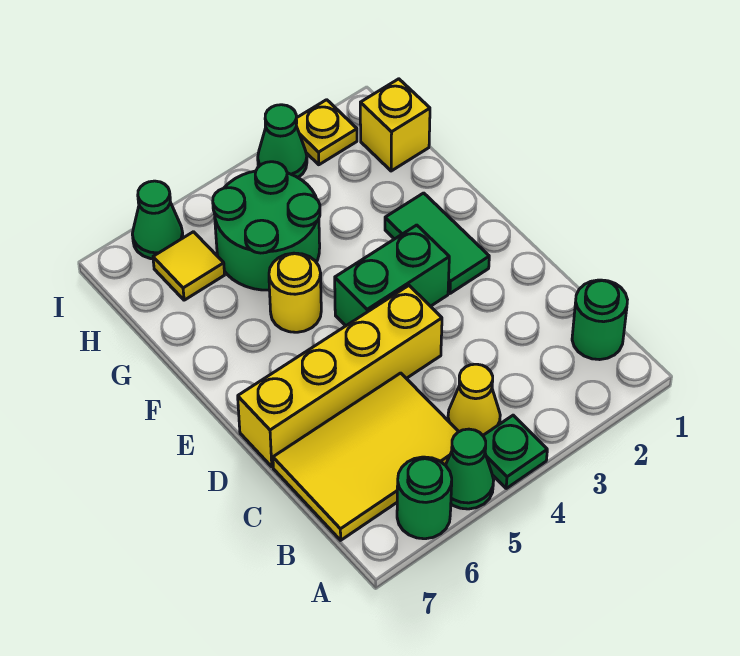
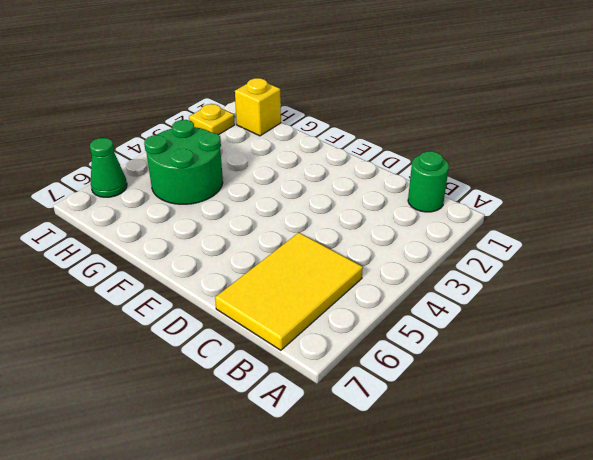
none -> green plate A4 level 1
none -> green cone A5 level 1
none -> green round brick A6 level 1

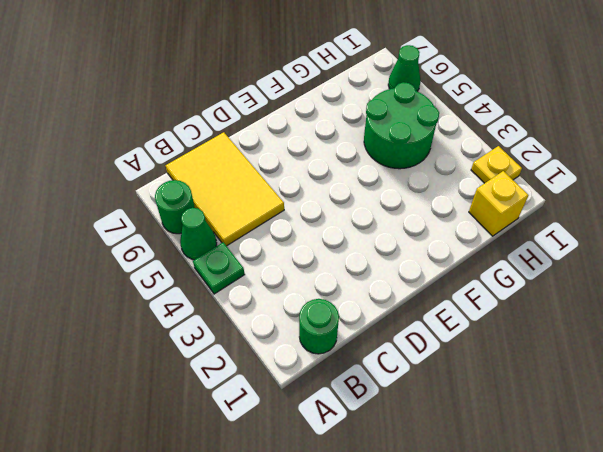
none -> yellow cone B4 level 1
none -> yellow brick D4:D7 level 1
none -> green tile E2:F2 level 1

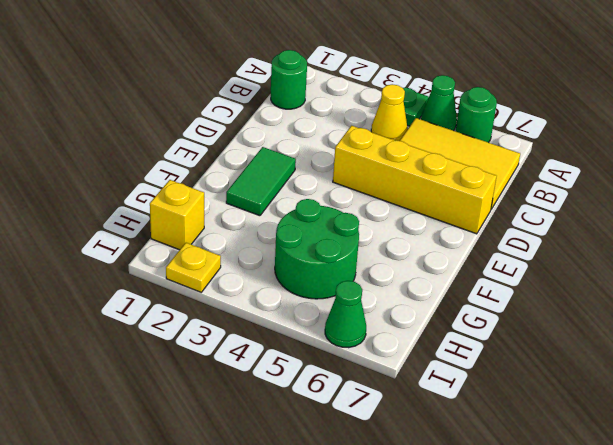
none -> green brick E3:E4 level 1
none -> yellow round brick F5 level 1
none -> yellow tile H6 level 1

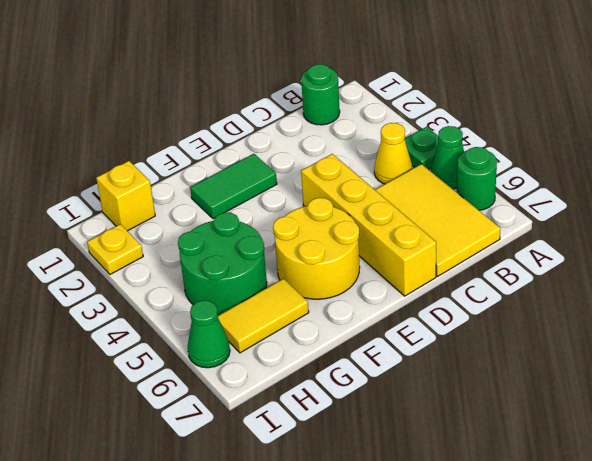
yellow round brick E5:F6 level 1 -> yellow round brick F5 level 1
yellow tile G6:H6 level 1 -> yellow tile H6 level 1
none -> green brick E3:E4 level 1
none -> green cone I3 level 1

